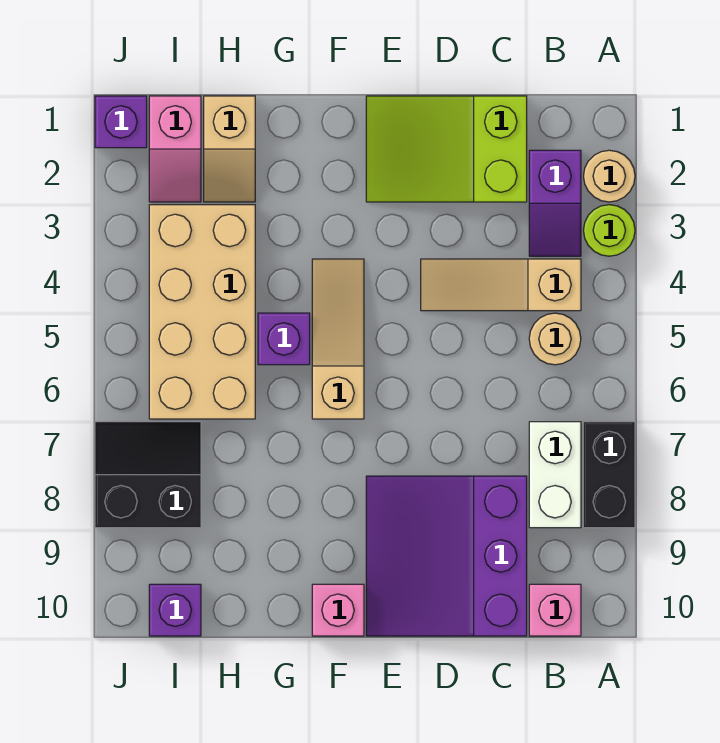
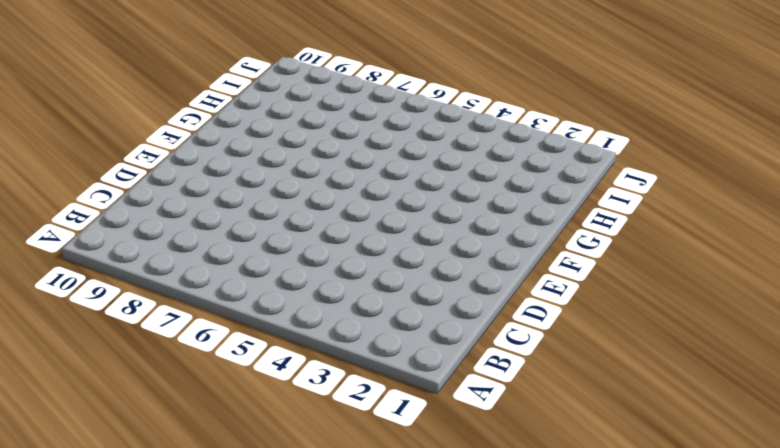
none -> tan round brick A2 level 1
none -> lime round brick A3 level 1
none -> black brick A7:A8 level 1

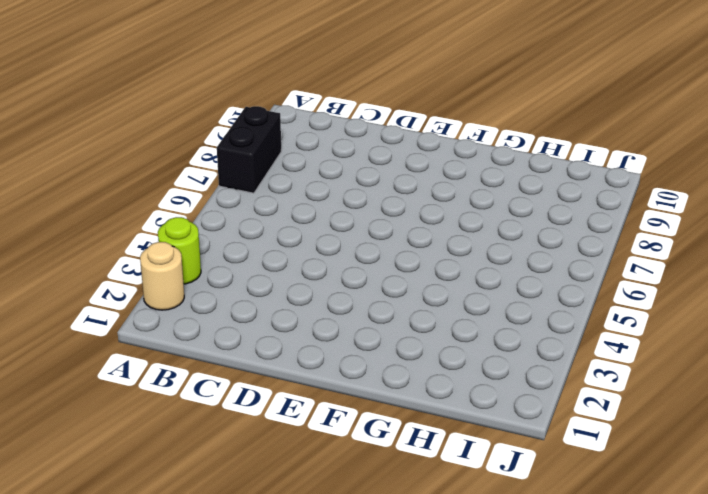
none -> purple slope B2:B3 level 1 top 2
none -> tan slope B4:D4 level 1 top B
none -> tan round brick B5 level 1

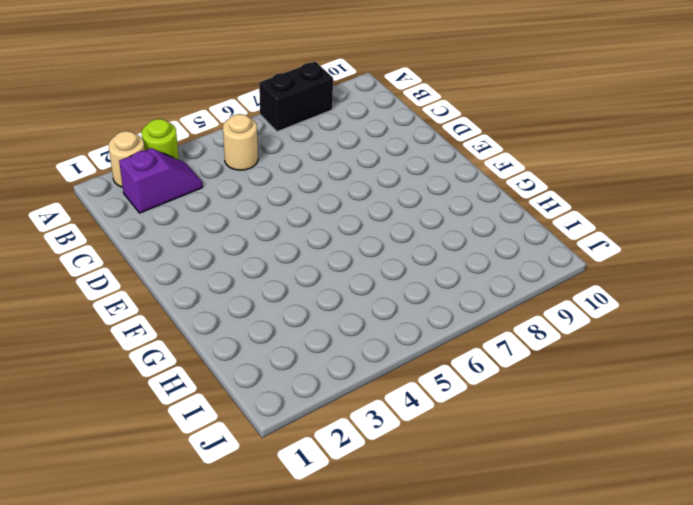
none -> tan slope B4:D4 level 1 top B
none -> white brick B7:B8 level 1
none -> pink brick B10 level 1

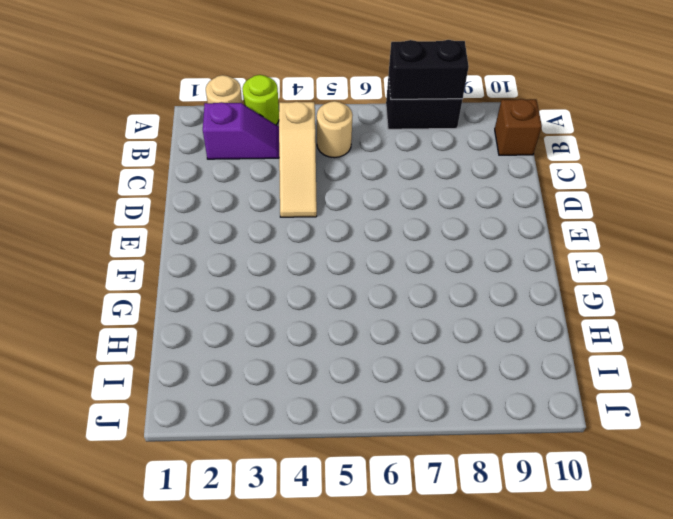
black brick A7:A8 level 2 -> none
brown brick B10 level 1 -> pink brick B10 level 1
none -> white brick B7:B8 level 1
none -> lime slope C1:E2 level 1 top C
none -> purple slope C8:E10 level 1 top C

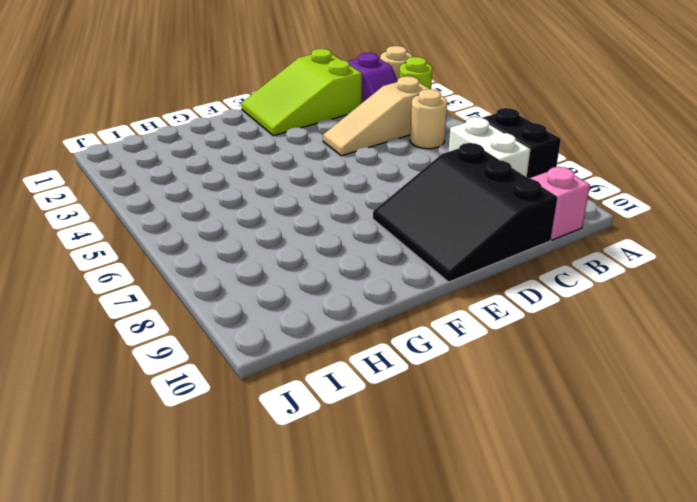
black slope C8:E10 level 1 top C -> purple slope C8:E10 level 1 top C
none -> tan slope F4:F6 level 1 top 6
none -> pink brick F10 level 1
none -> purple brick G5 level 1

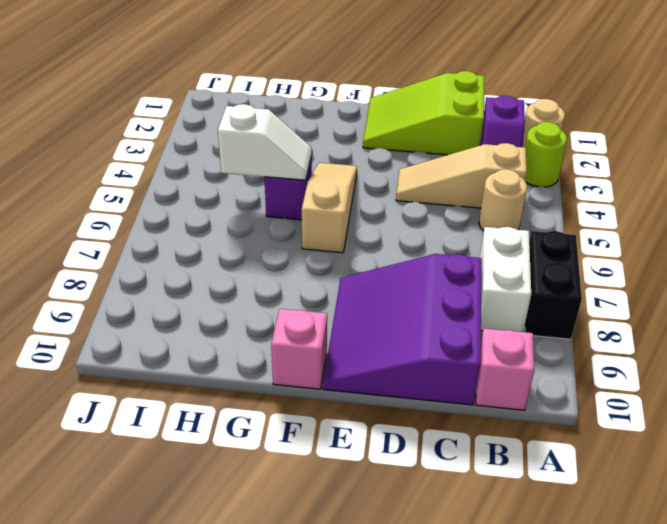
white slope G5:H5 level 2 top H -> none
none -> tan slope H1:H2 level 1 top 1
none -> tan brick H3:I6 level 1
none -> pink slope I1:I2 level 1 top 1

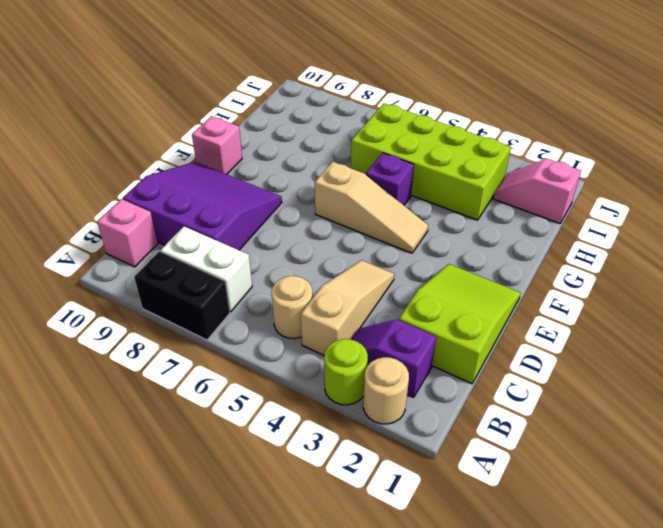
lime brick H3:I6 level 1 -> tan brick H3:I6 level 1
none -> tan slope H1:H2 level 1 top 1
none -> black slope I7:J8 level 1 top 8
none -> purple brick I10 level 1

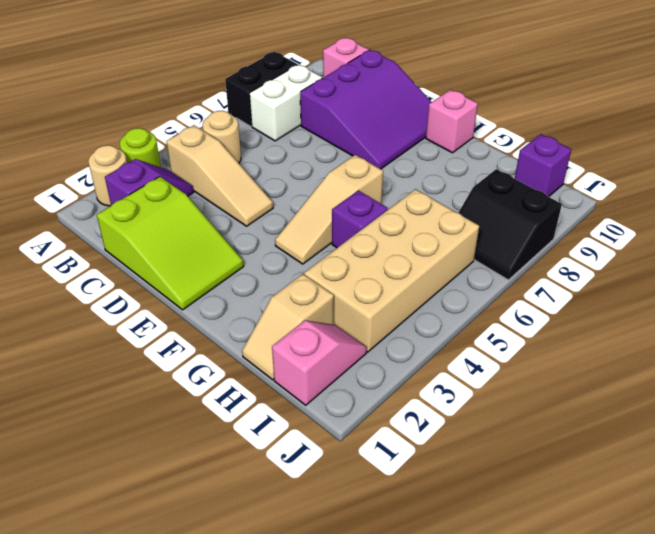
tan slope H1:H2 level 1 top 2 -> tan slope H1:H2 level 1 top 1
none -> purple brick J1 level 1

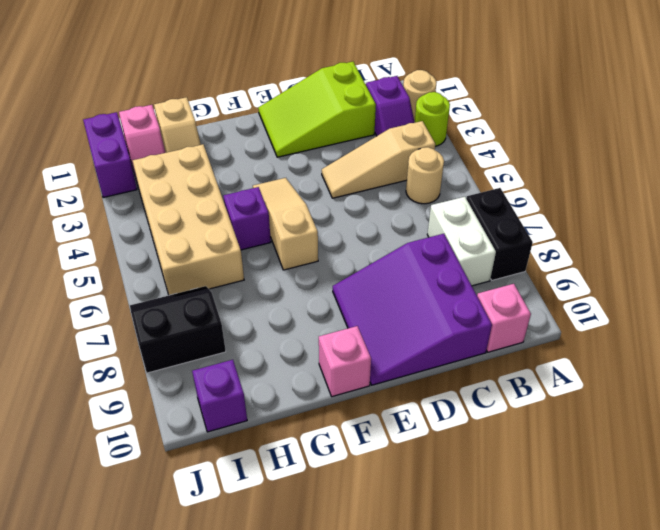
purple brick J1:J2 level 1 -> purple brick J1 level 1

